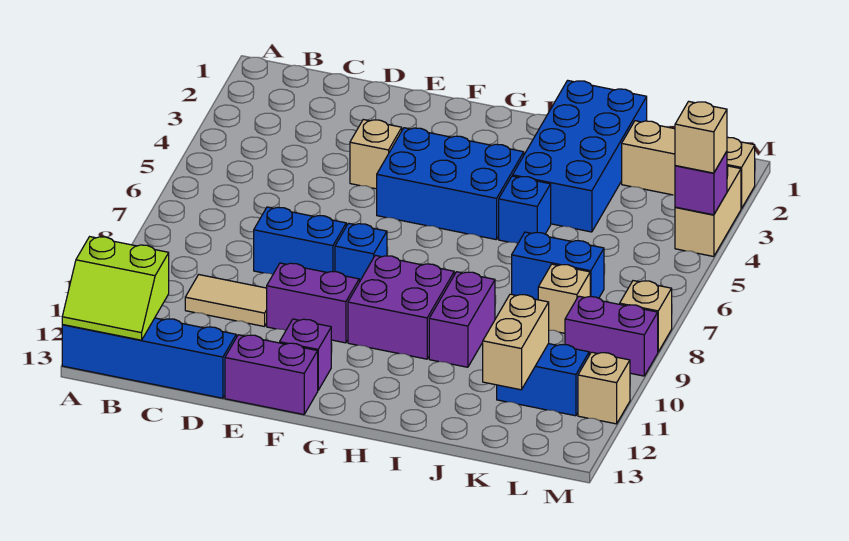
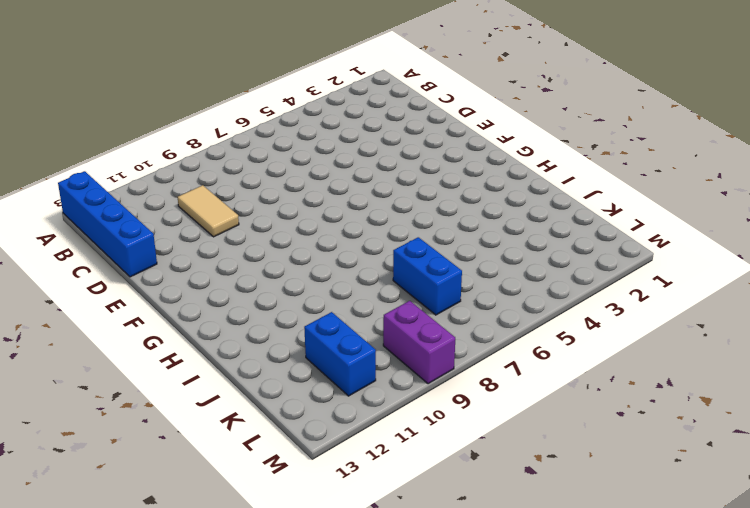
none -> blue brick D8:E8 level 1
none -> tan brick E4 level 1
none -> purple brick E10:F10 level 1

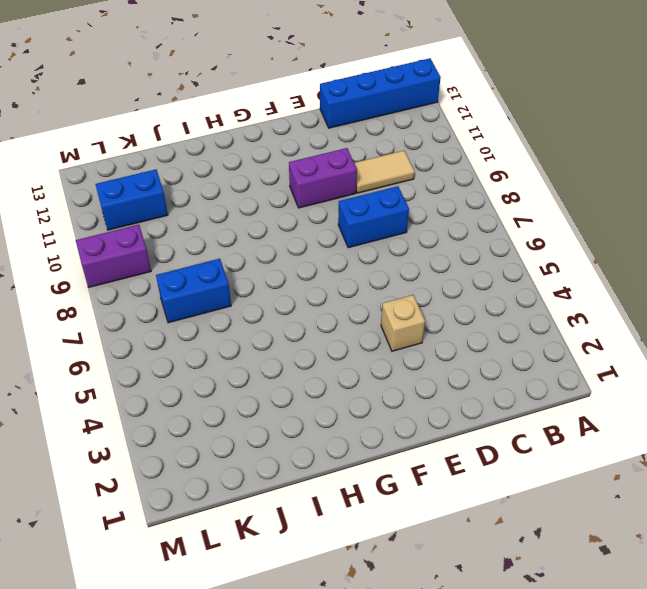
none -> purple brick E13:F13 level 1
none -> blue brick F4:H5 level 1
none -> blue brick F8 level 1

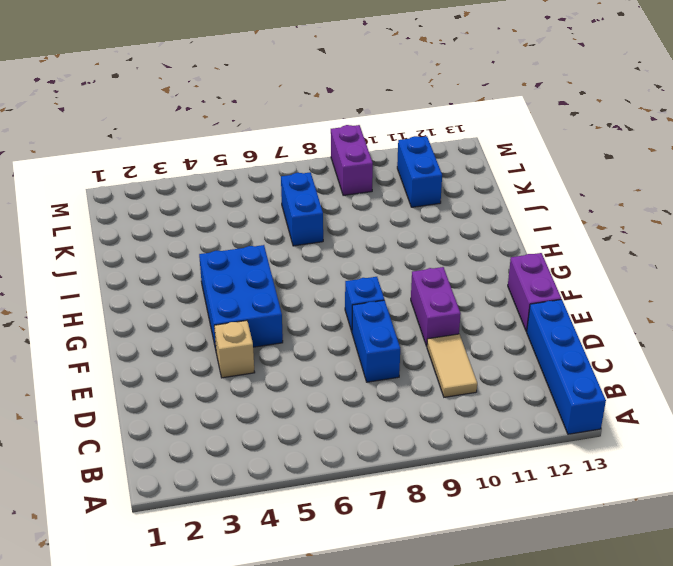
none -> purple brick F12 level 1
none -> purple brick G9:H10 level 1
none -> blue brick I1:J4 level 1

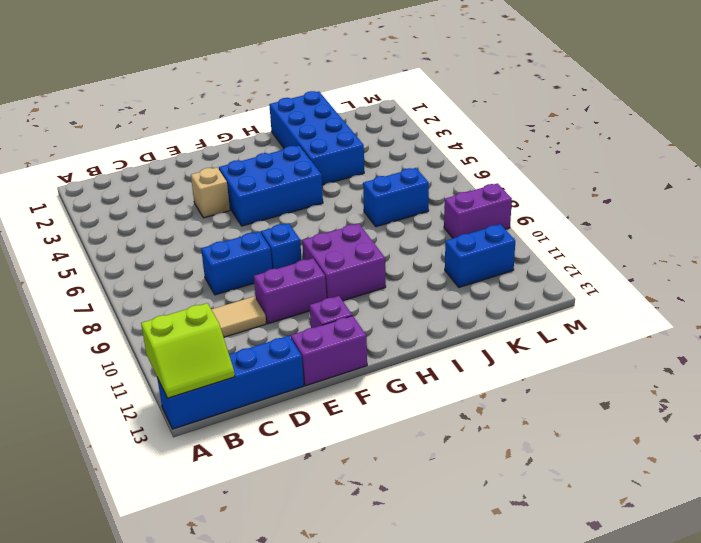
none -> blue brick I5 level 1
none -> purple brick I9:I10 level 1
none -> tan brick K2:M2 level 1

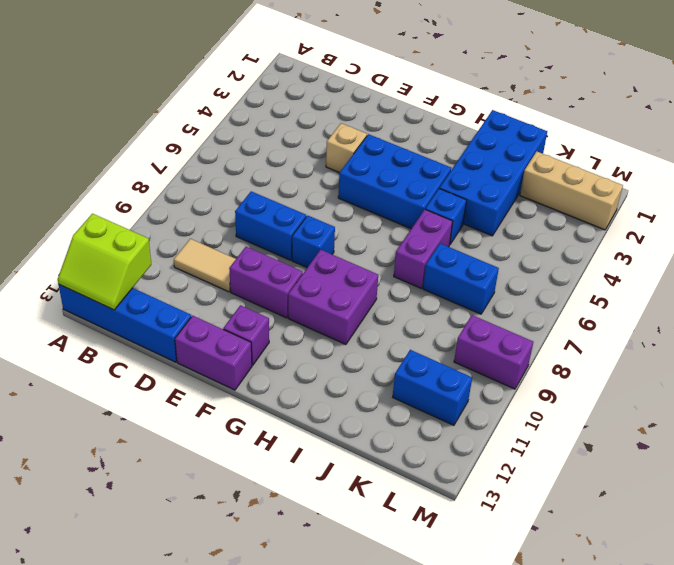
purple brick I6:I7 level 1 -> purple brick I9:I10 level 1
none -> tan brick K8 level 1
none -> tan brick M3:M4 level 1
none -> tan brick M8 level 1

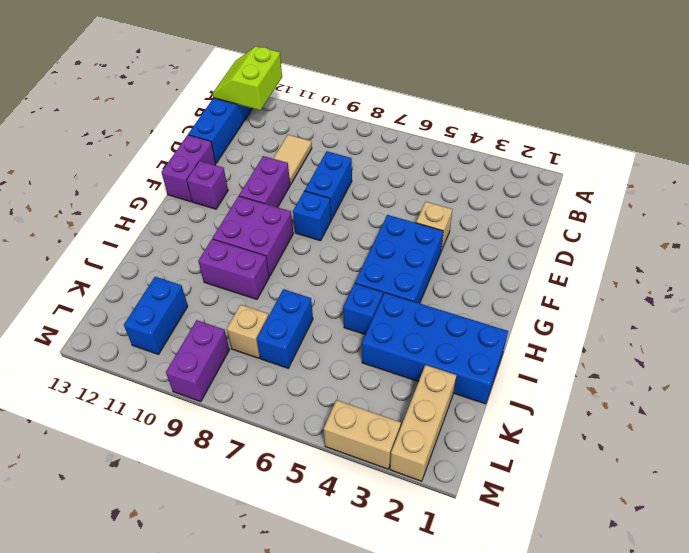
none -> tan brick M8 level 1
none -> tan brick M11 level 1
none -> tan brick K11:K12 level 2

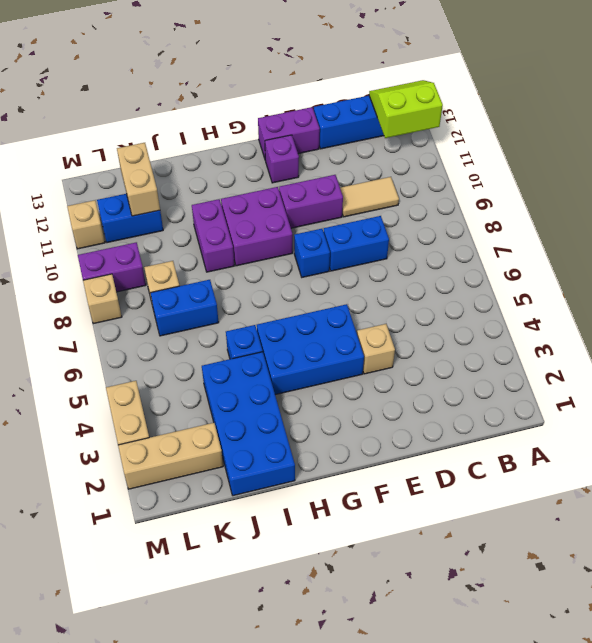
none -> purple brick M4 level 2
none -> tan brick M4 level 3

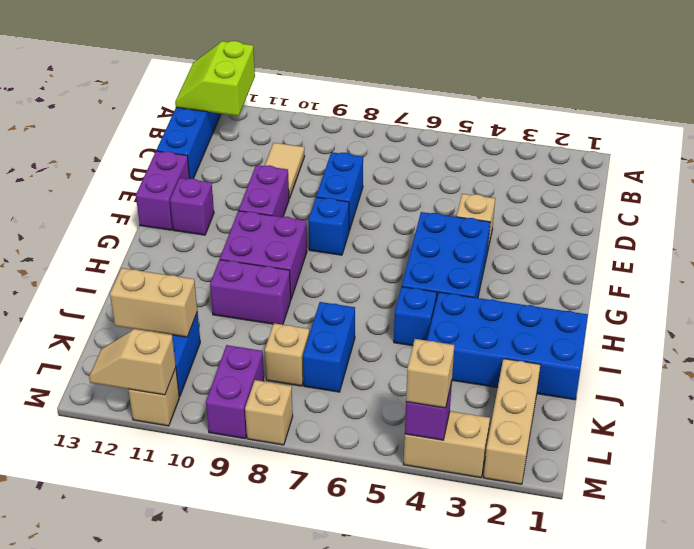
tan slope M11:M12 level 2 top 11 -> none

